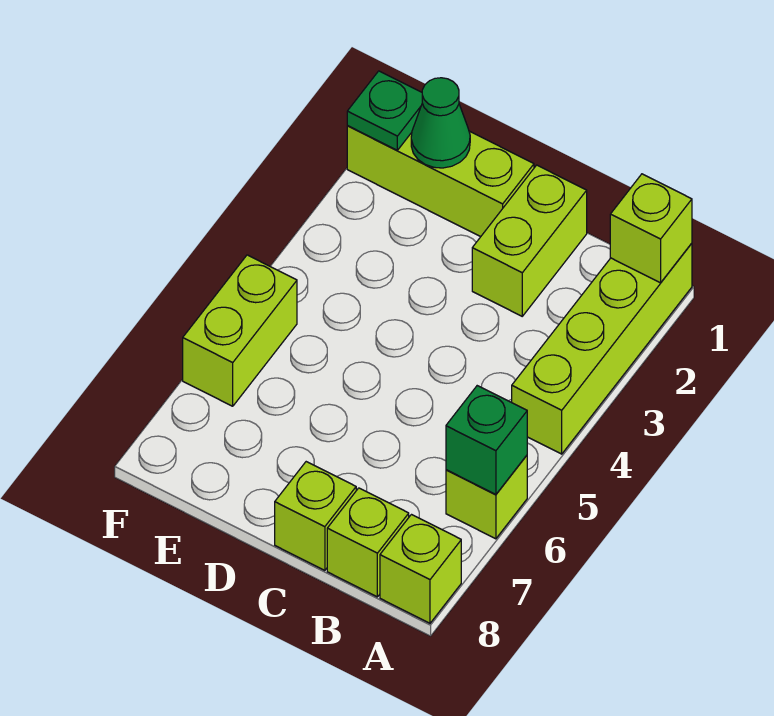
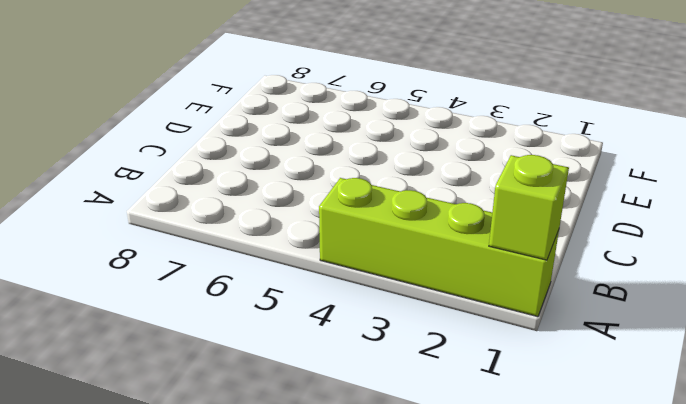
none -> lime brick A6 level 1
none -> lime brick A8 level 1
none -> lime brick B8 level 1

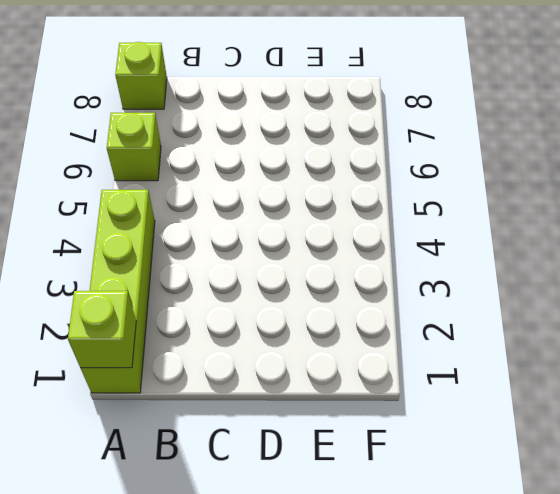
none -> lime brick B8 level 1
none -> lime brick C1:C2 level 1
none -> lime brick C8 level 1

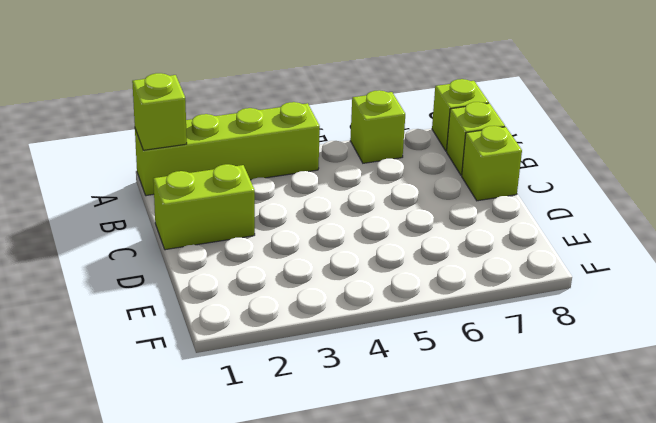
none -> lime brick D1:F1 level 1
none -> lime brick F5:F6 level 1
none -> green brick A6 level 2

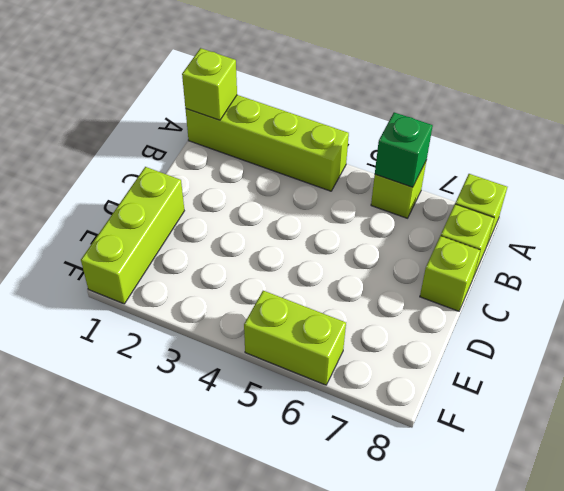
none -> lime brick C1:C2 level 1
none -> green cone E1 level 2
none -> green plate F1 level 2

